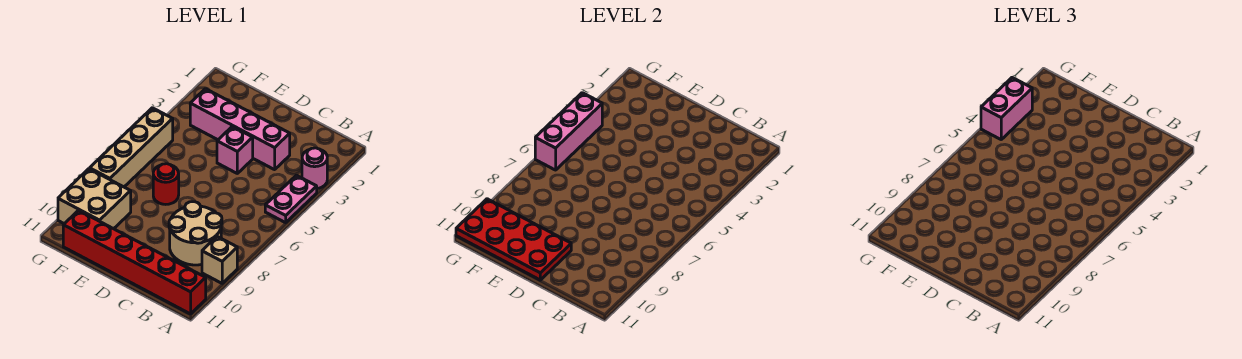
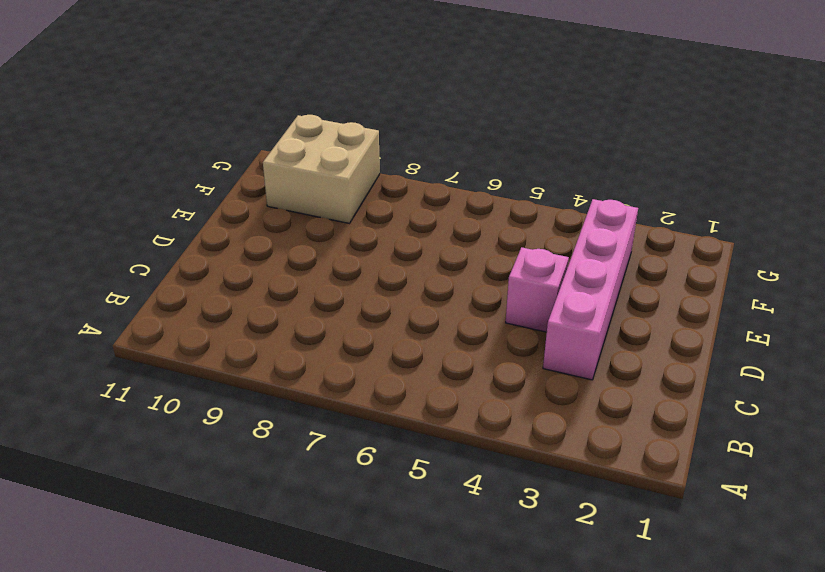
none -> pink round brick A3 level 1
none -> pink plate A4:A5 level 1
none -> tan brick A9 level 1

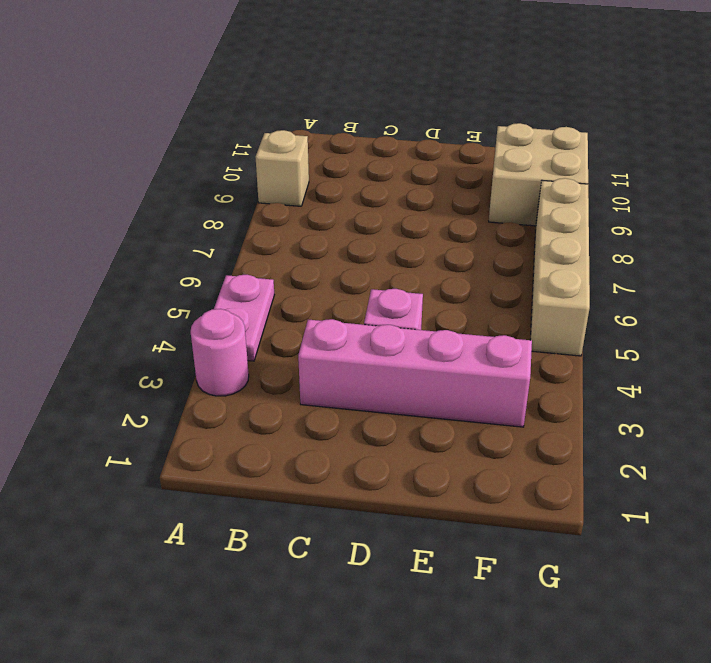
none -> red brick A11:F11 level 1
none -> tan round brick B8:C9 level 1
none -> red round brick E7 level 1

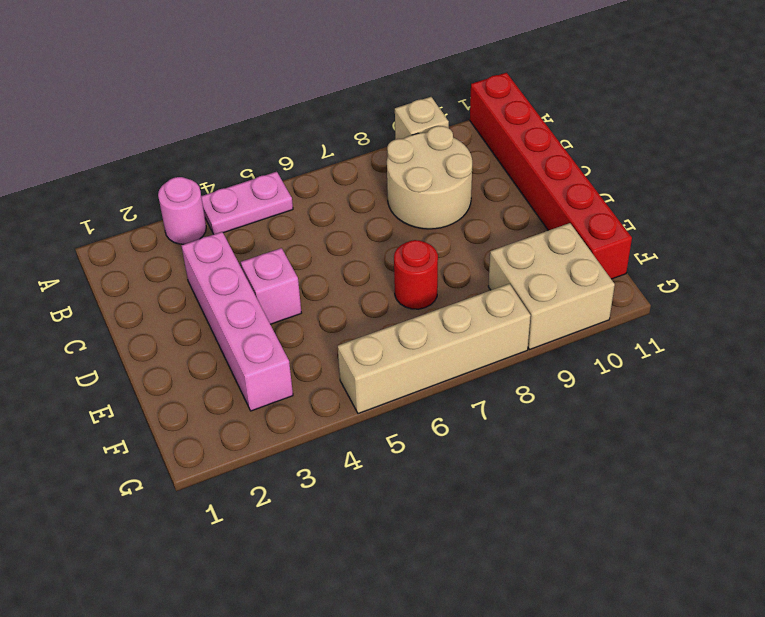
none -> red plate D10:G11 level 2
none -> pink brick G4:G6 level 2
none -> pink brick G3:G4 level 3

